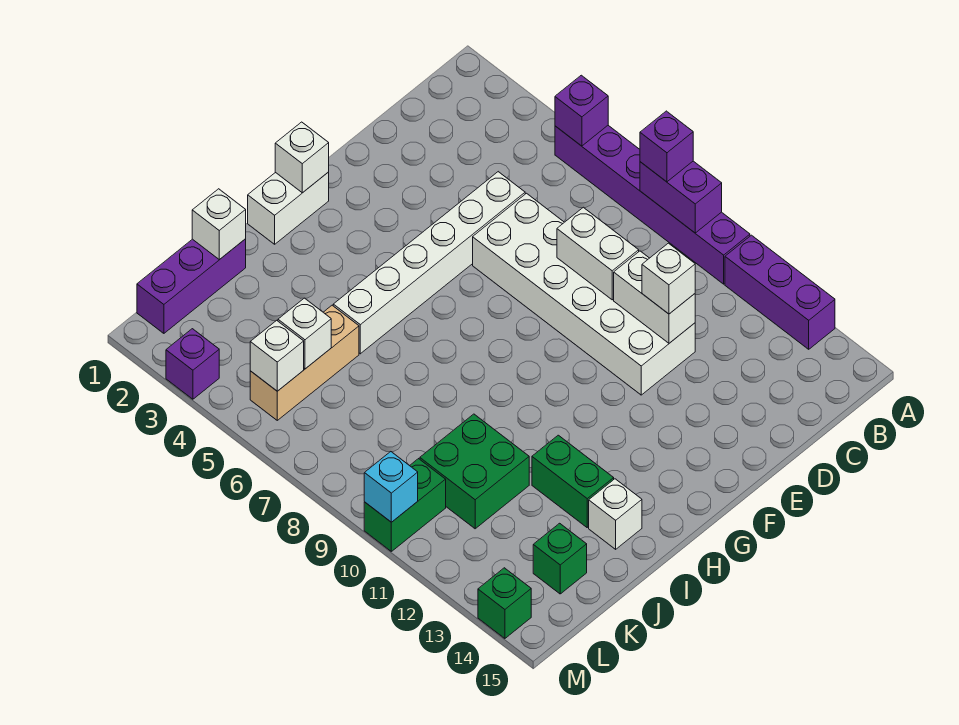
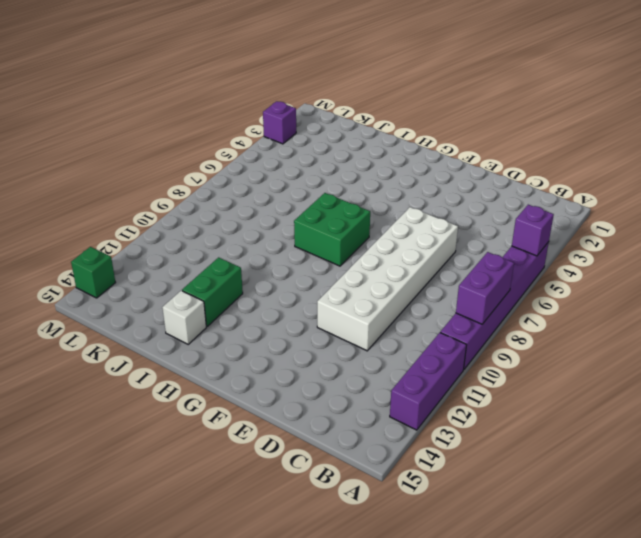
green brick G7:H8 level 1 -> green brick J10:K11 level 1
none -> white brick D5:I5 level 1
none -> white brick G1:H1 level 1
none -> purple brick J1:L1 level 1

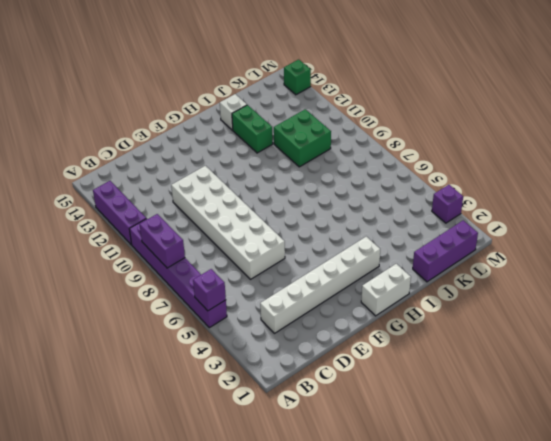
white brick C3:H3 level 1 -> white brick D5:I5 level 1
none -> tan brick J5:L5 level 1
none -> green brick K14 level 1
none -> green brick L10:M10 level 1

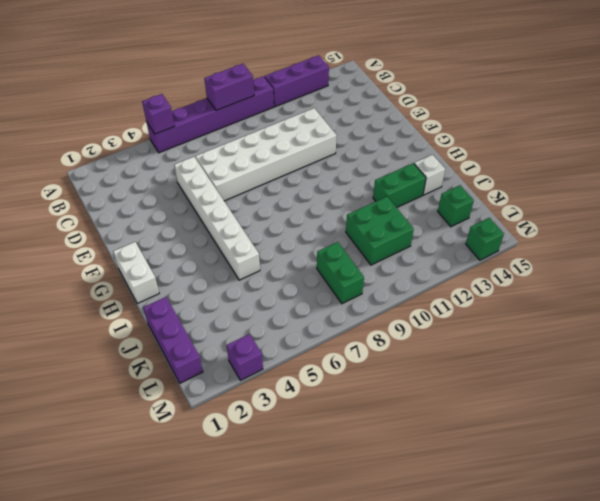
green brick K8:L8 level 1 -> green brick L10:M10 level 1
none -> tan brick J5:L5 level 1
none -> white brick D8:D9 level 2
none -> white brick D10:D11 level 2

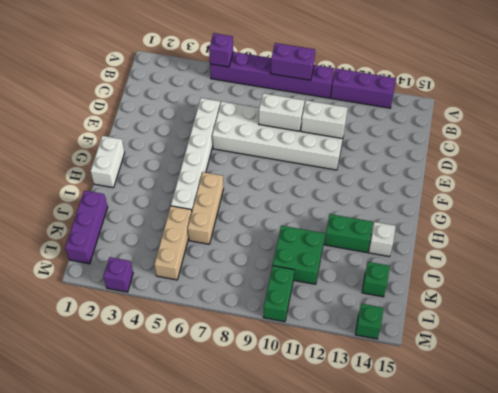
tan brick H6:J6 level 1 -> none
none -> white brick G1 level 2
none -> white brick J1 level 2
none -> white brick K5 level 2

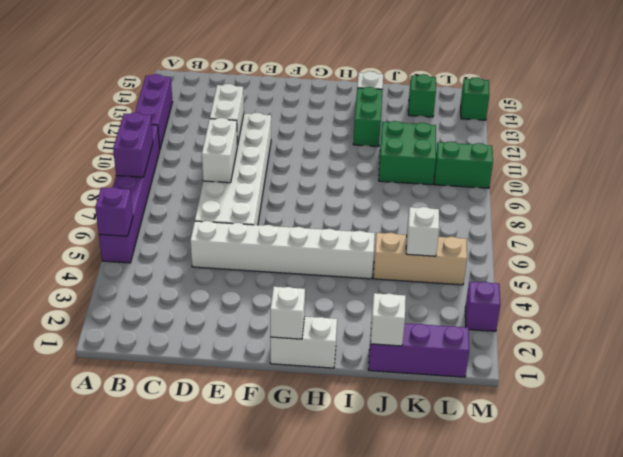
none -> white brick L5 level 2
none -> cyan brick M10 level 2
none -> purple brick A8 level 3

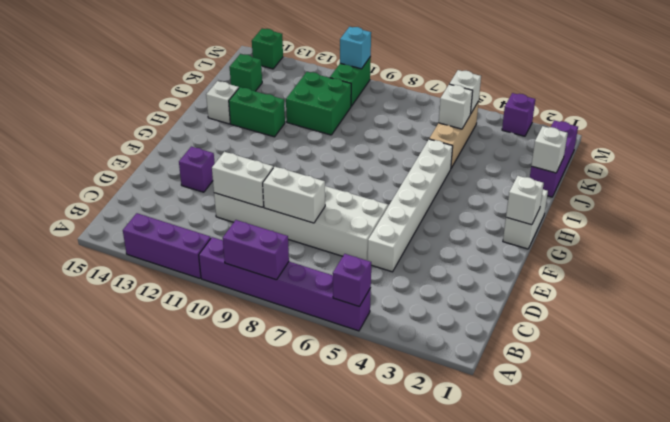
purple brick E13 level 1 -> purple brick A8 level 3
none -> white brick D11 level 3

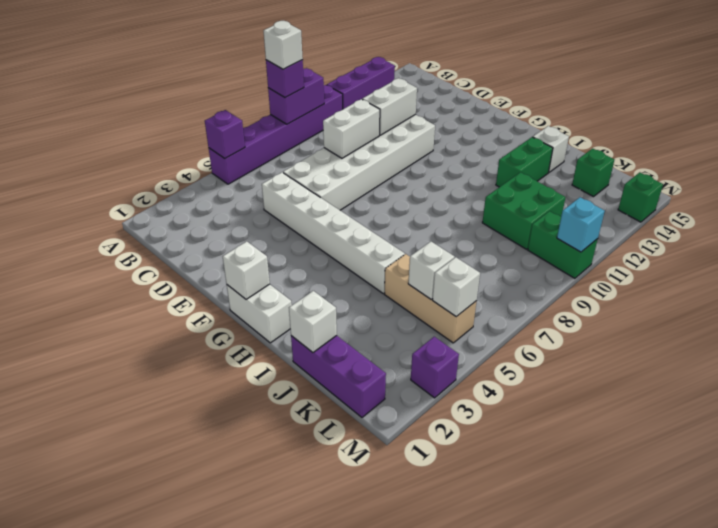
white brick A8 level 4 -> white brick D11 level 3

